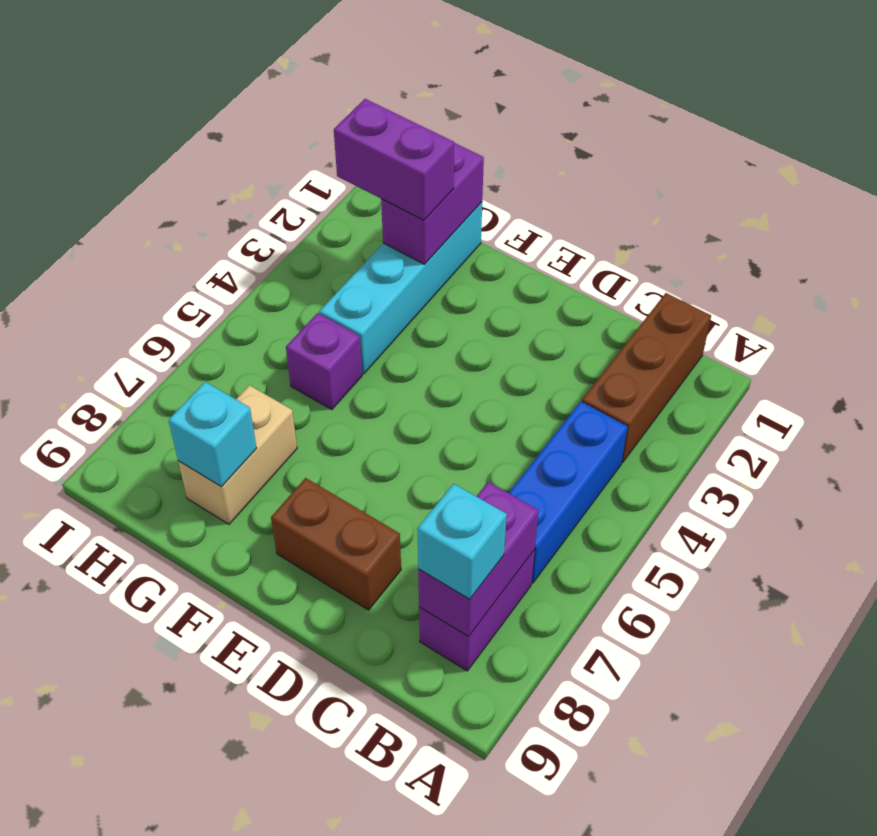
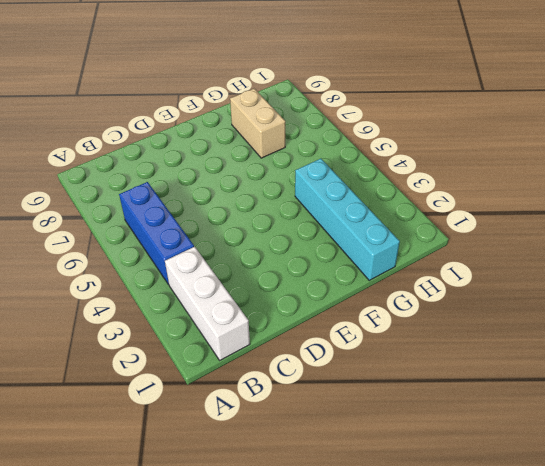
white brick B1:B3 level 1 -> brown brick B1:B3 level 1
none -> purple brick B7:B8 level 1
none -> brown brick D8:E8 level 1
none -> purple brick G5 level 1

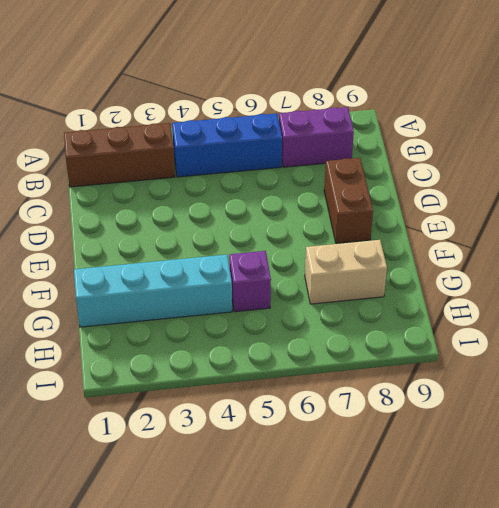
none -> purple brick B7:B8 level 2
none -> purple brick G1:G2 level 2
none -> cyan brick G8 level 2

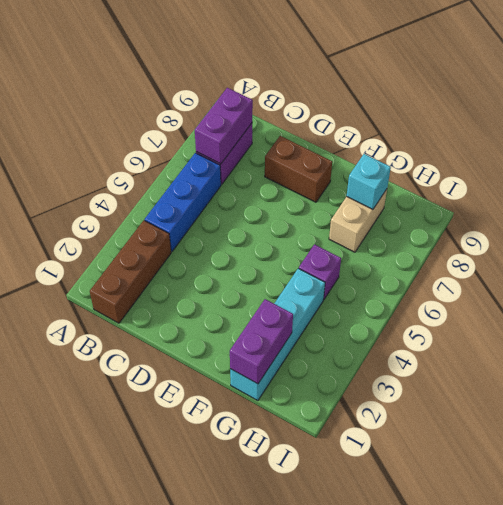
none -> cyan brick B8 level 3
none -> purple brick G2:H2 level 3

